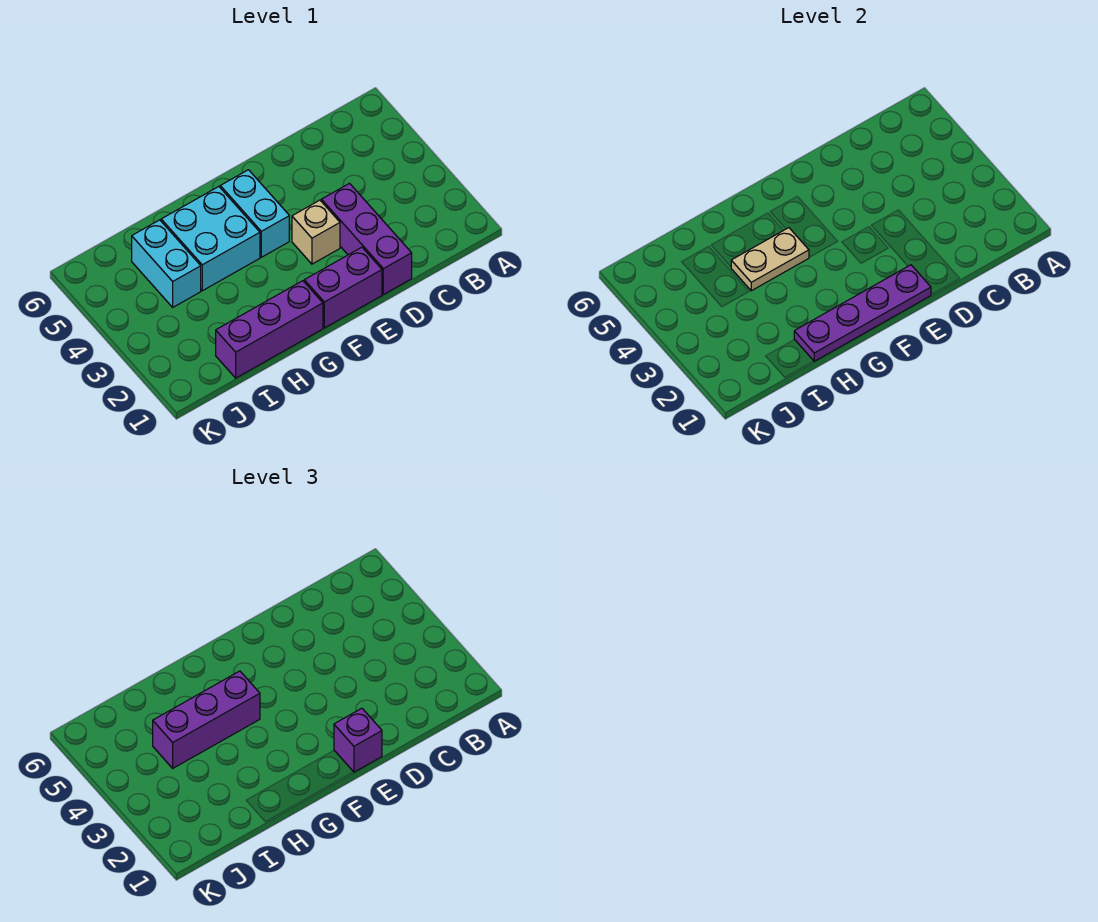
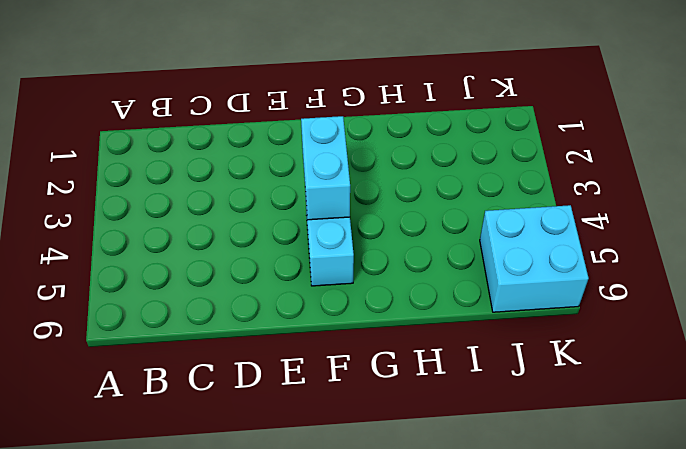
cyan brick F3:F4 level 2 -> cyan brick I4:I5 level 1
cyan brick J5:K6 level 1 -> cyan brick G4:H5 level 1
none -> purple brick D1:D3 level 1
none -> purple brick E1:F1 level 1

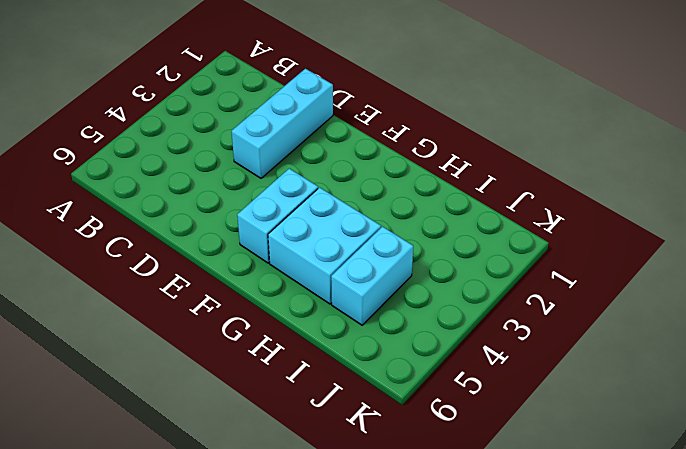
cyan brick D1:D3 level 1 -> purple brick D1:D3 level 1
none -> purple brick E1:F1 level 1
none -> tan brick E3 level 1

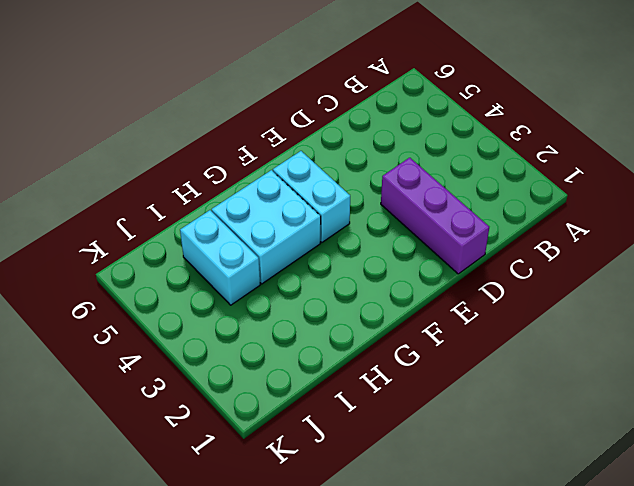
none -> purple brick E1:F1 level 1
none -> tan brick E3 level 1

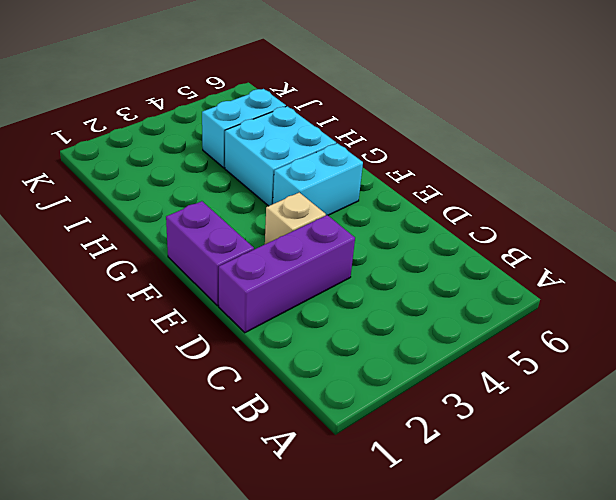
none -> purple brick G1:I1 level 1
none -> purple plate E1:H1 level 2

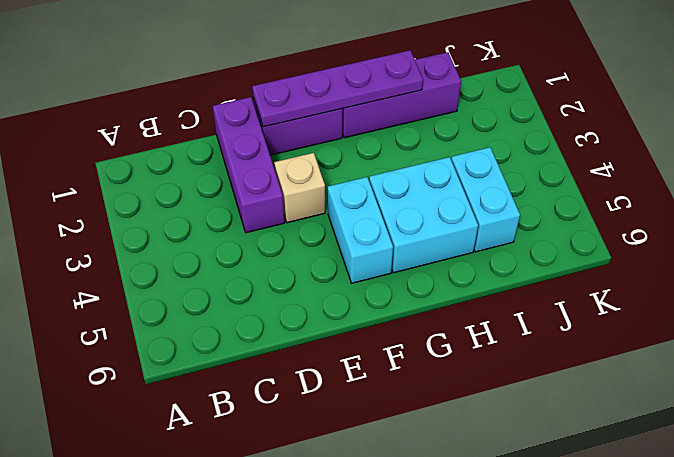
none -> tan plate G4:H4 level 2
none -> purple brick E1 level 3

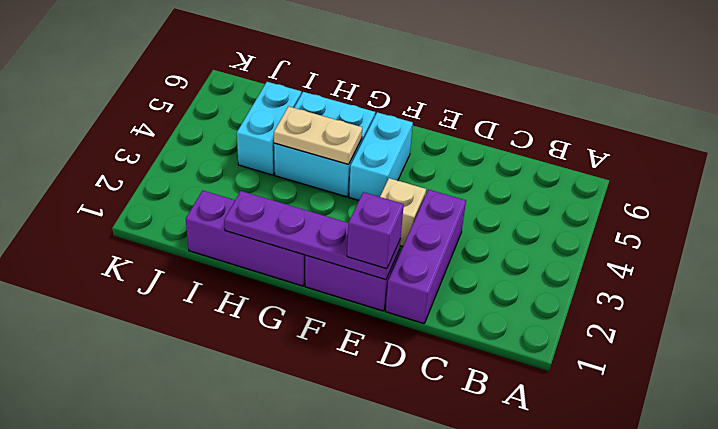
none -> purple brick G4:I4 level 3

